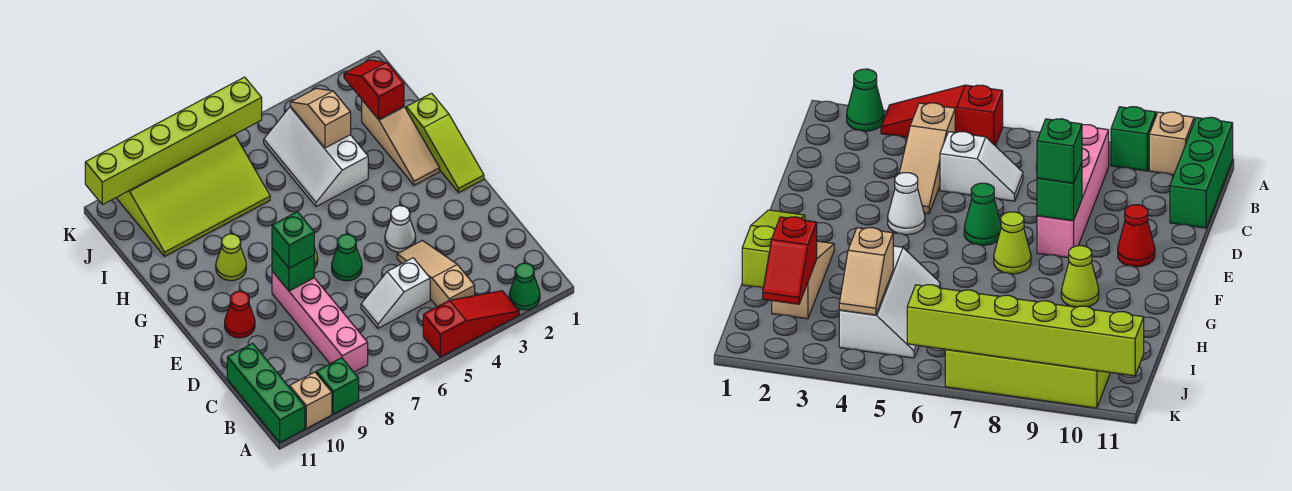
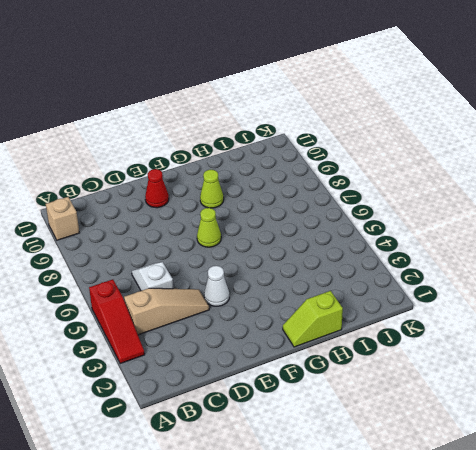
lime slope G1:H1 level 1 top H -> lime slope F1:H1 level 1 top H
none -> green cone A2 level 1
none -> green brick A9 level 1
none -> green brick A11:C11 level 1

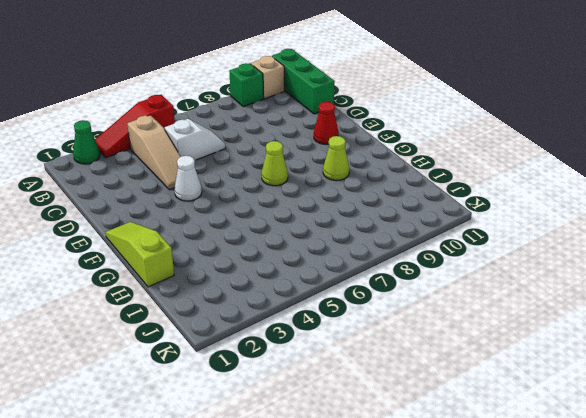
none -> pink brick B8:E8 level 1
none -> green cone E6 level 1
none -> tan slope G2:I2 level 1 top I

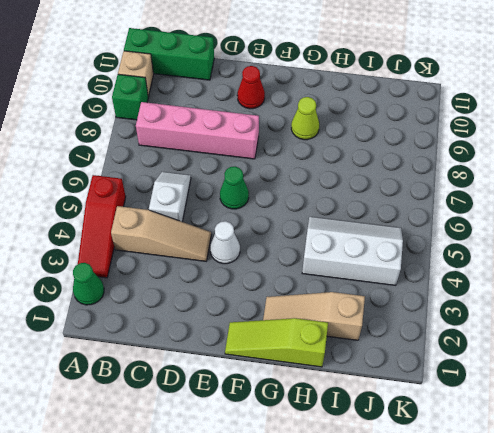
none -> lime cone F7 level 1
none -> lime slope I7:K10 level 1 top K
none -> green brick E8 level 2

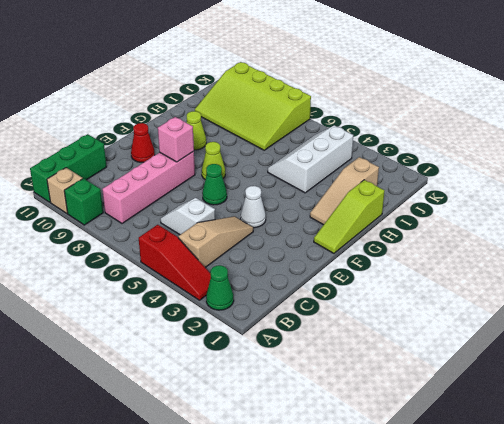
pink brick E8 level 2 -> green brick E8 level 2
none -> red slope I2:J2 level 2 top I
none -> tan slope I4:J4 level 2 top I
none -> lime brick K6:K11 level 2

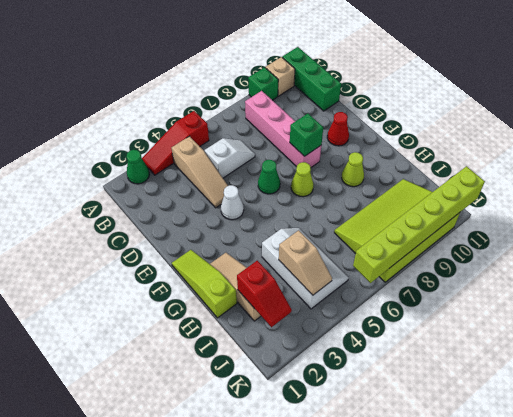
none -> green brick E8 level 3

